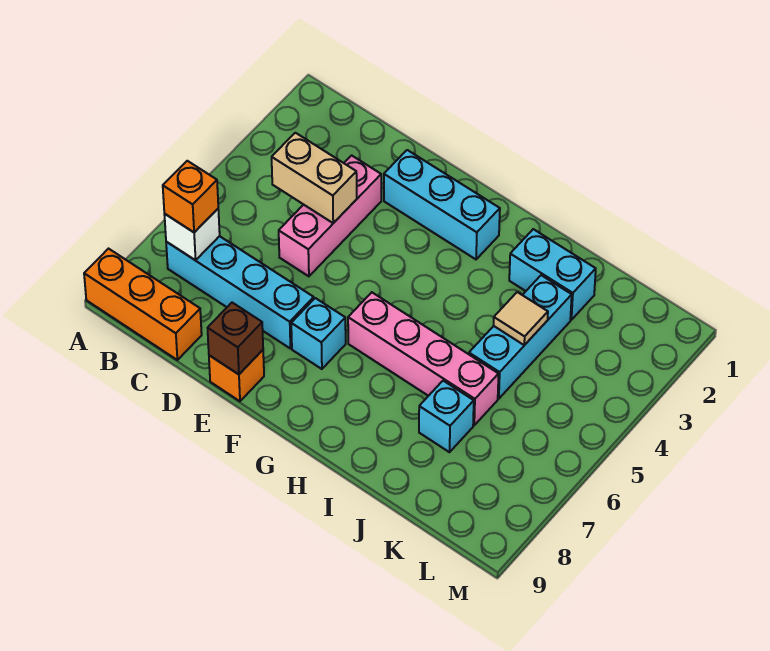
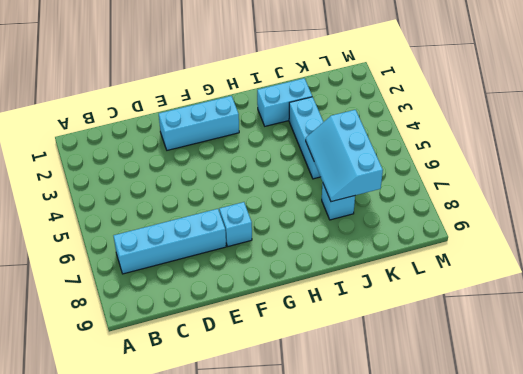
cyan slope J5:K7 level 2 top K -> none
none -> orange brick A9:C9 level 1
none -> pink brick D3:D5 level 1
none -> orange brick E9 level 1

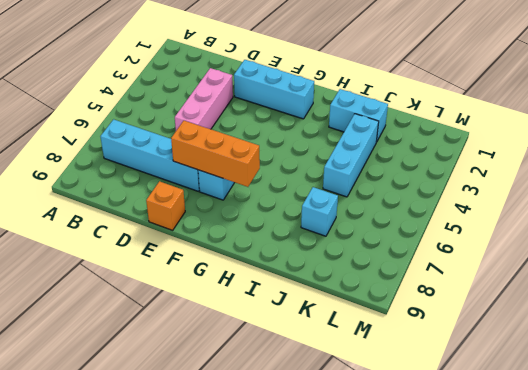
orange brick E7:G7 level 2 -> orange brick A9:C9 level 1
none -> pink brick G6:J6 level 1
none -> white brick B7 level 2
none -> tan brick C4:D4 level 2

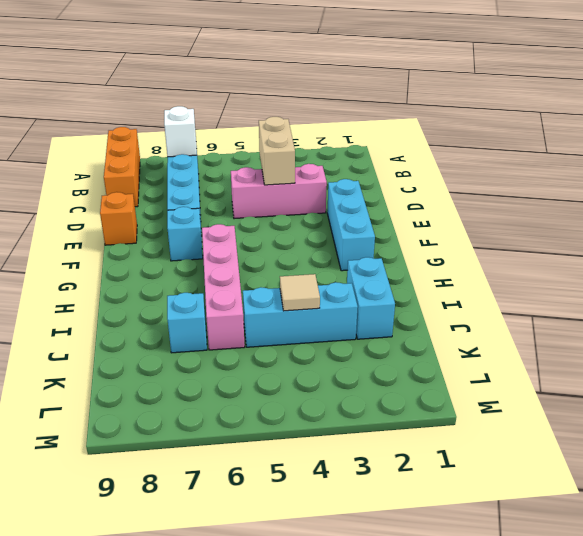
none -> brown brick E9 level 2
none -> orange brick B7 level 3

